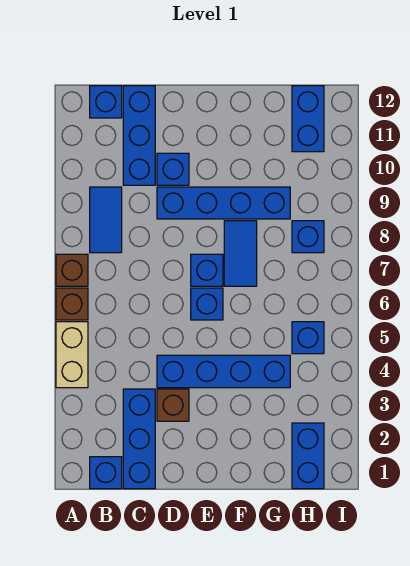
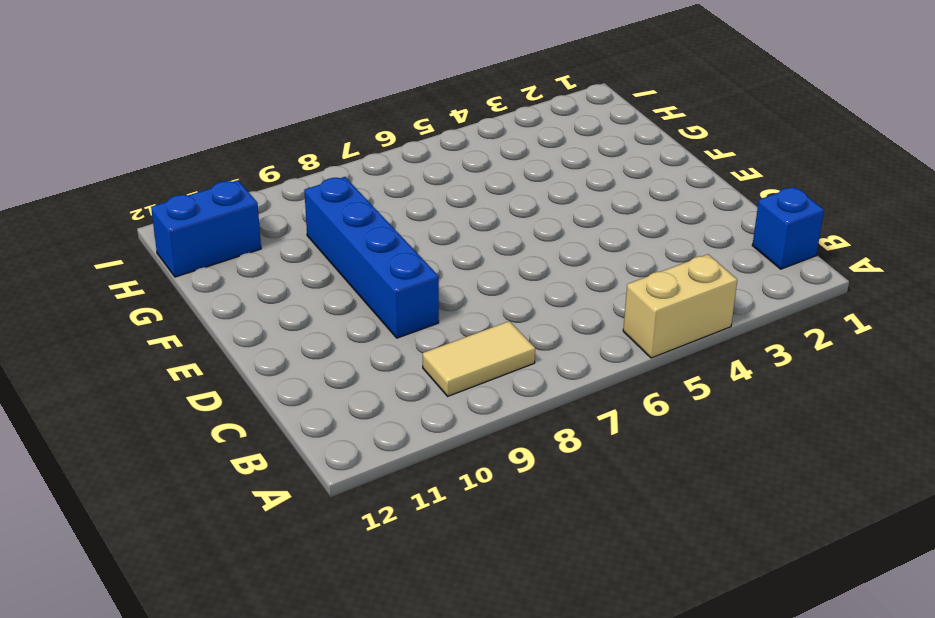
tan tile B8:B9 level 1 -> blue tile B8:B9 level 1
none -> brown brick A6 level 1
none -> brown brick A7 level 1
none -> blue brick B12 level 1

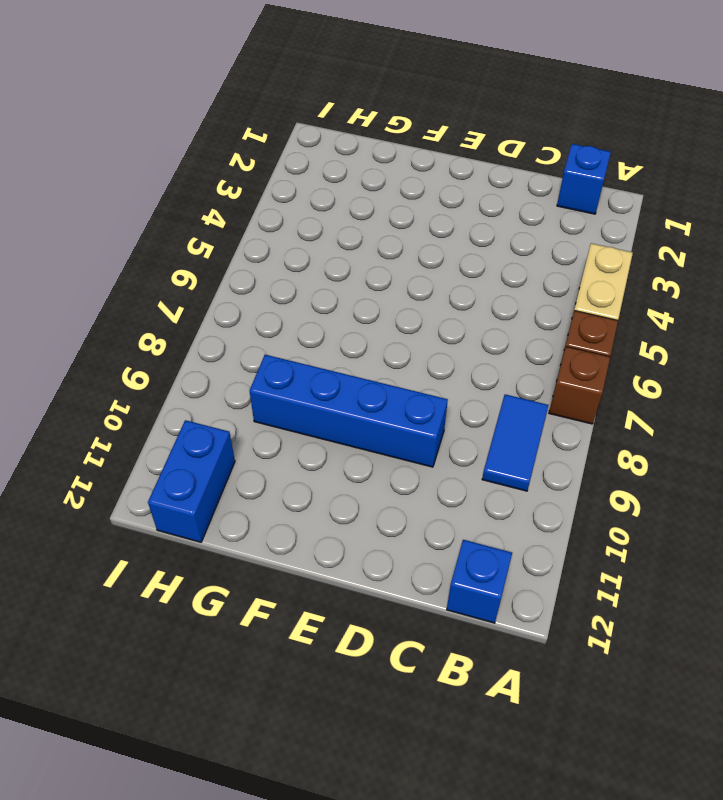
none -> blue brick C1:C3 level 1
none -> blue brick C10:C12 level 1
none -> brown brick D3 level 1

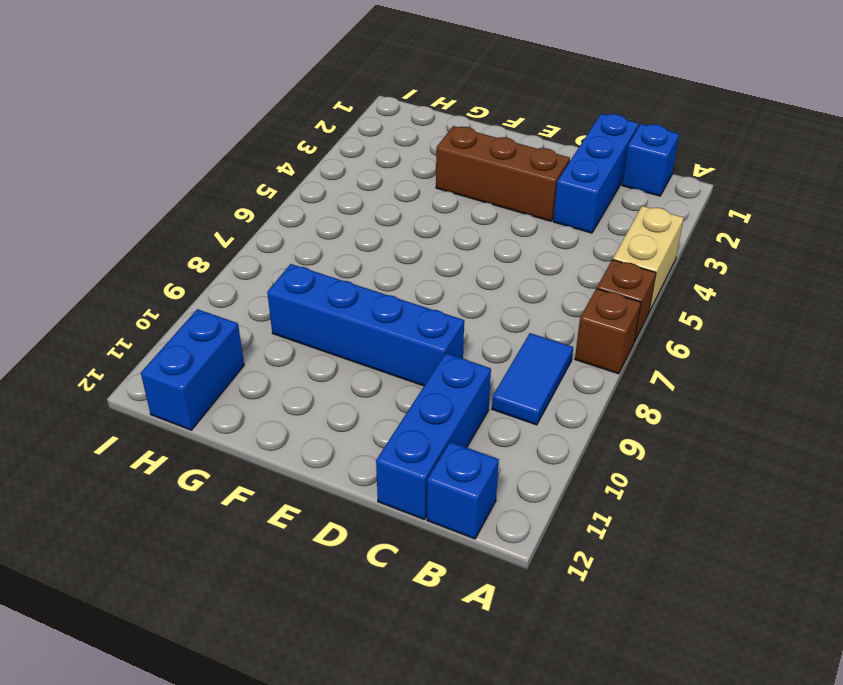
brown brick D3:F3 level 1 -> brown brick D3 level 1
none -> blue brick D4:G4 level 1
none -> blue brick D10 level 1
none -> blue brick E6 level 1

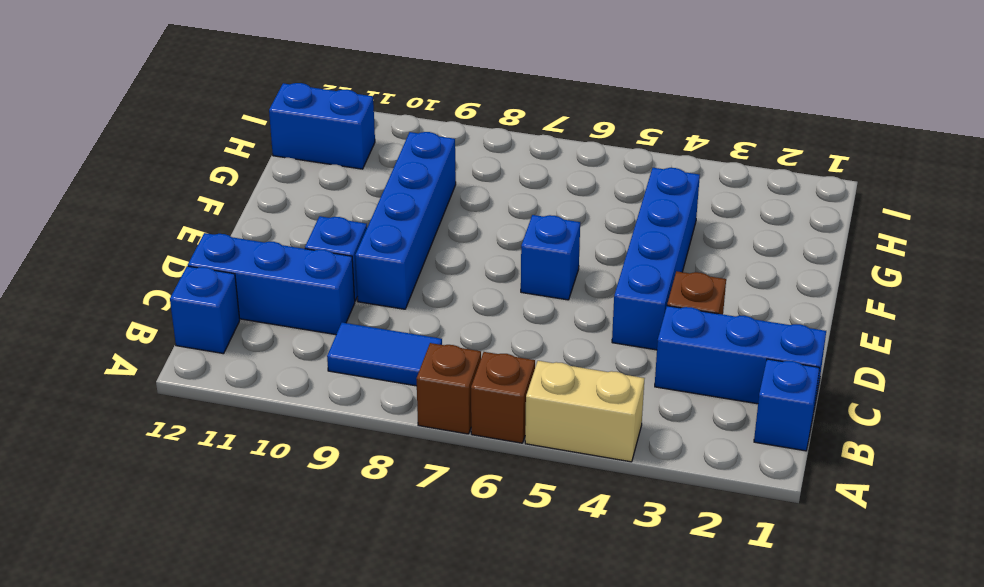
none -> blue brick E7 level 1
none -> blue tile F7:F8 level 1
none -> blue brick H1:H2 level 1

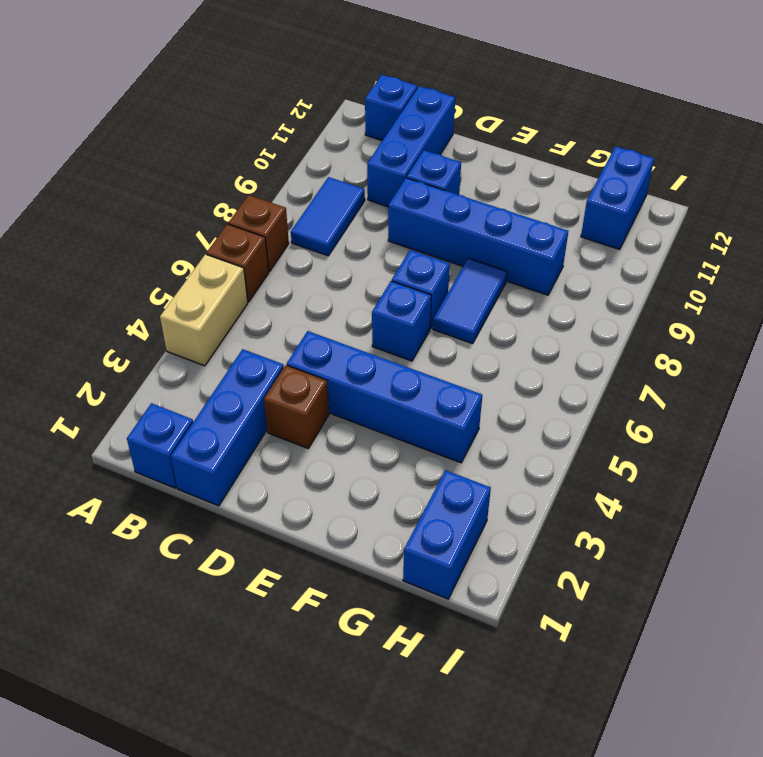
none -> blue brick H5 level 1
none -> blue brick H8 level 1

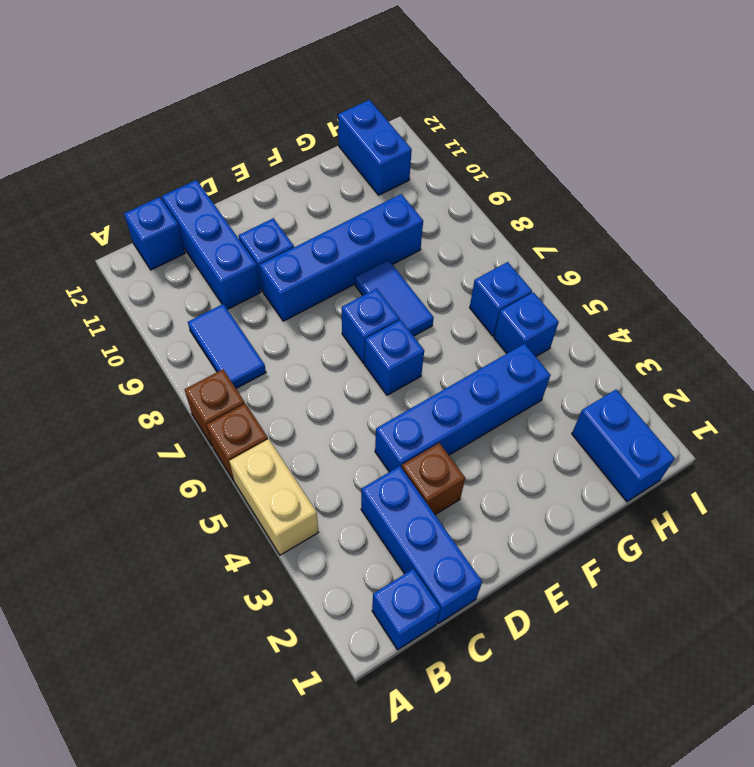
blue brick H6 level 1 -> blue brick H8 level 1

